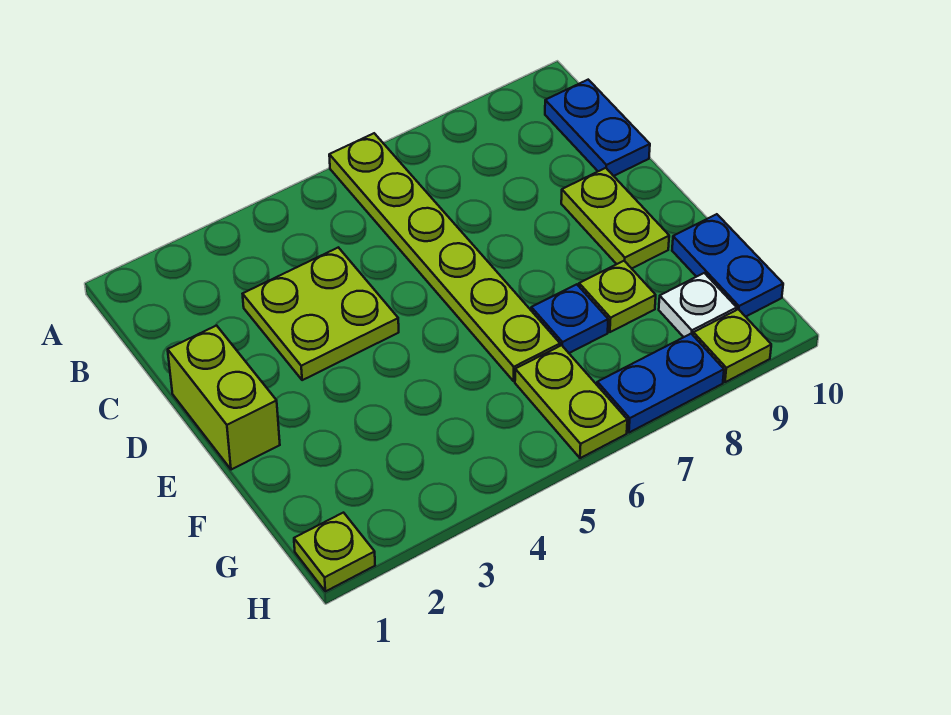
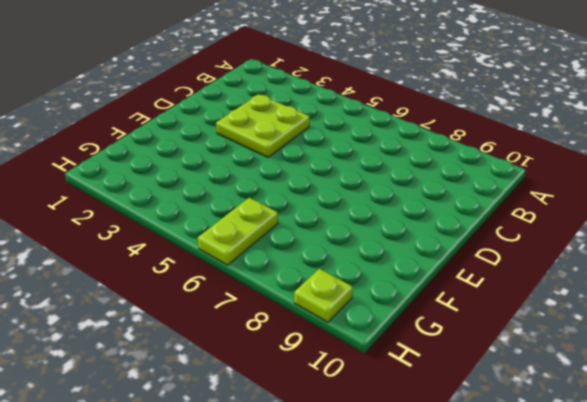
none -> lime plate A6:F6 level 1
none -> blue plate B10:C10 level 1
none -> lime brick D1:E1 level 1

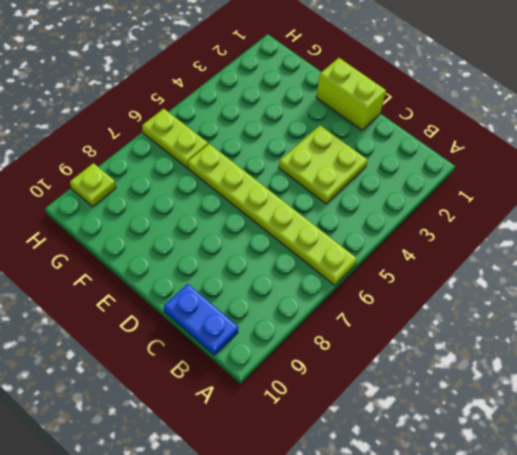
none -> lime plate D9:E9 level 1
none -> blue plate F7 level 1
none -> lime plate F8 level 1

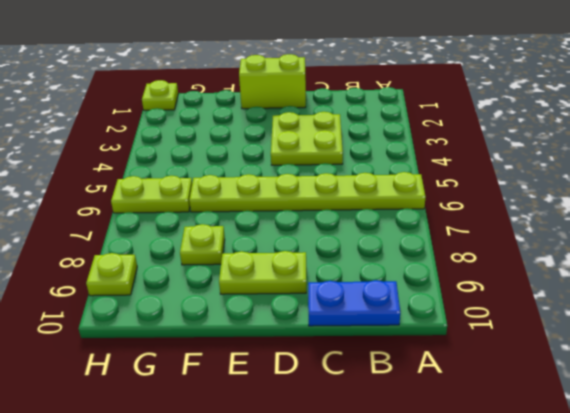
none -> blue plate F7 level 1
none -> blue plate F10:G10 level 1
none -> white plate G9 level 1

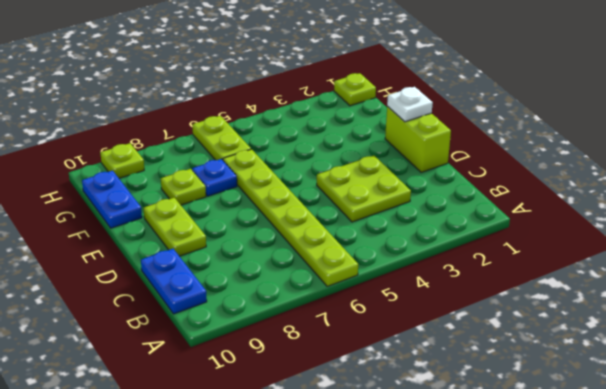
white plate E1 level 2 -> white plate G9 level 1
none -> blue plate H7:H8 level 1

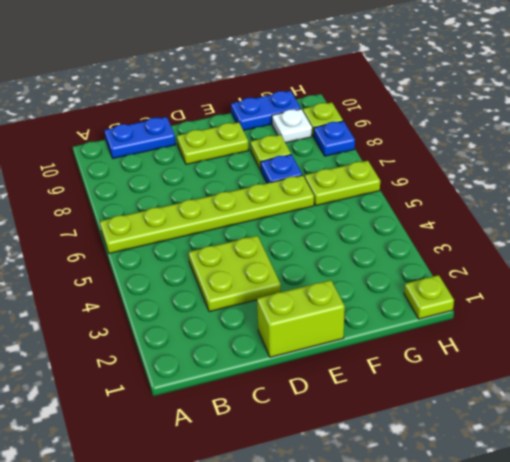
blue plate H8 level 1 -> blue plate H7:H8 level 1

